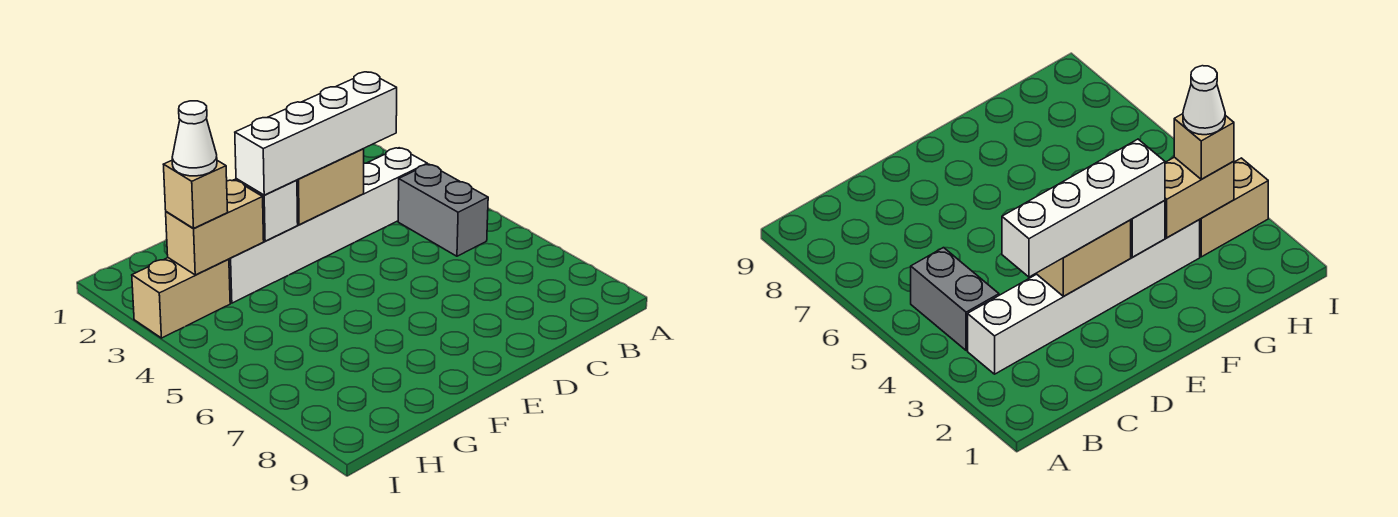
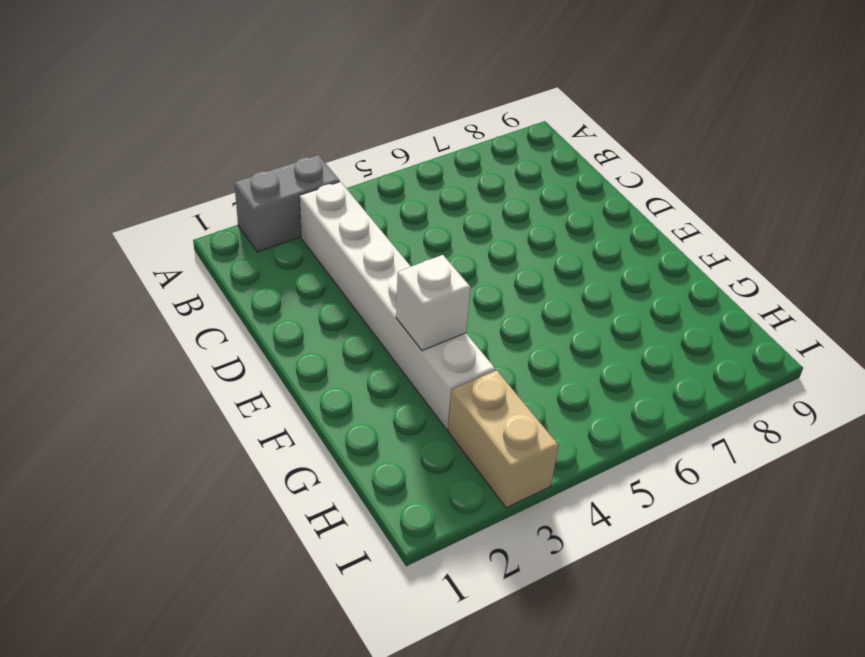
grey brick A2:A3 level 1 -> grey brick B4:B5 level 1
none -> tan brick D3:E3 level 2
none -> tan brick G3:H3 level 2

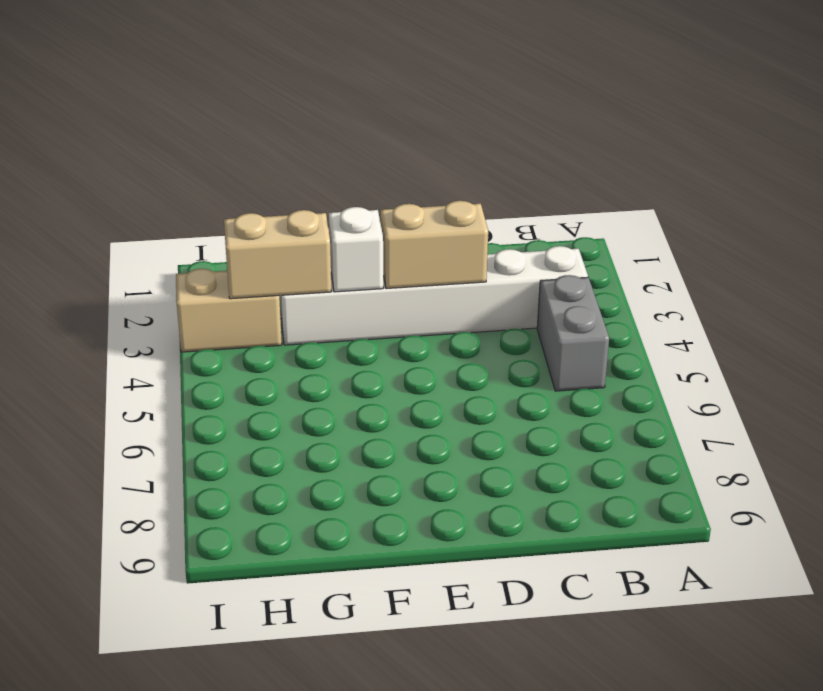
none -> white brick C3:F3 level 3
none -> tan brick H3 level 3

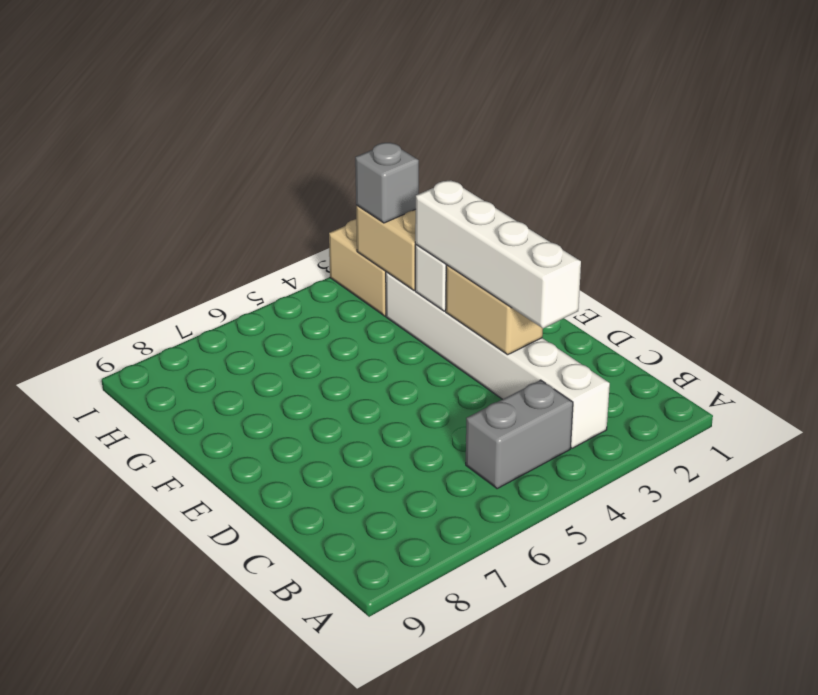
grey brick H3 level 3 -> tan brick H3 level 3
none -> white cone H3 level 4

